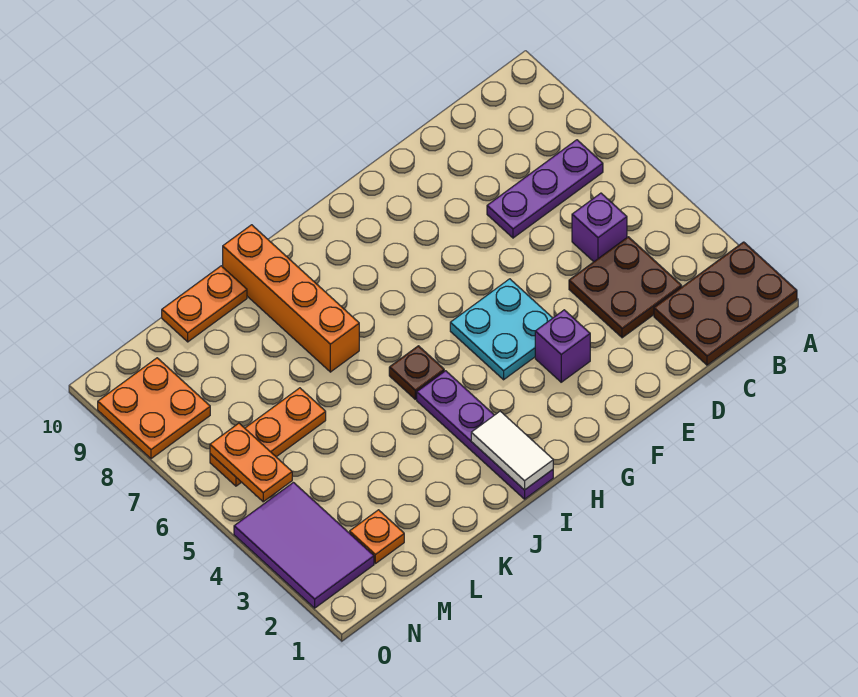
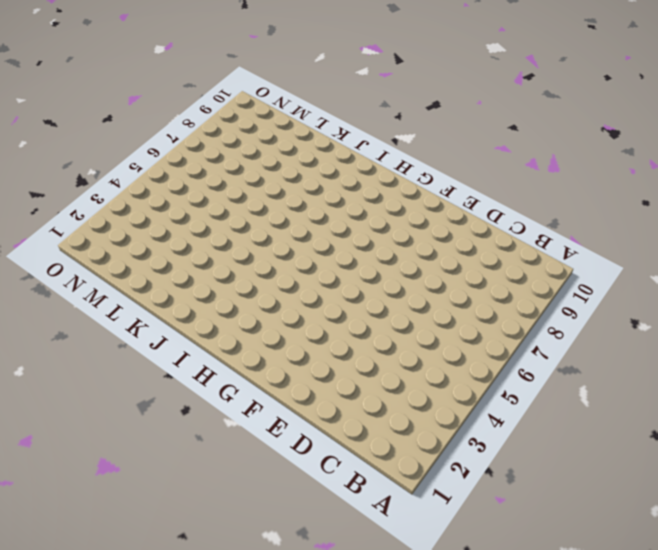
none -> brown plate A1:C2 level 1
none -> purple plate B7:D7 level 1
none -> brown plate C3:D4 level 1

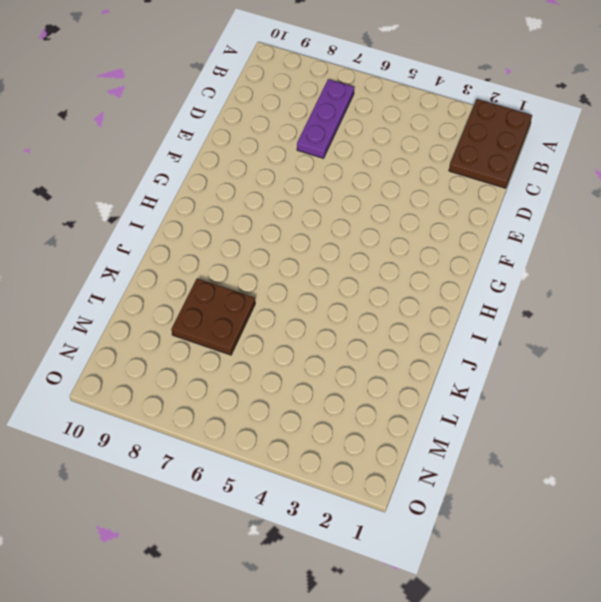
brown plate K7:L8 level 1 -> brown plate C3:D4 level 1
none -> purple brick C5 level 1
none -> purple brick F3 level 1
none -> cyan plate F4:G5 level 1

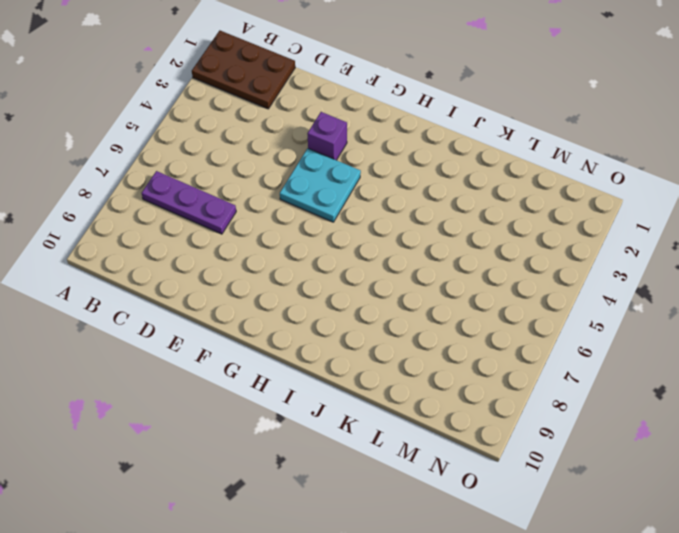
none -> brown plate C3:D4 level 1
none -> purple brick C5 level 1
none -> purple plate I1:I4 level 1

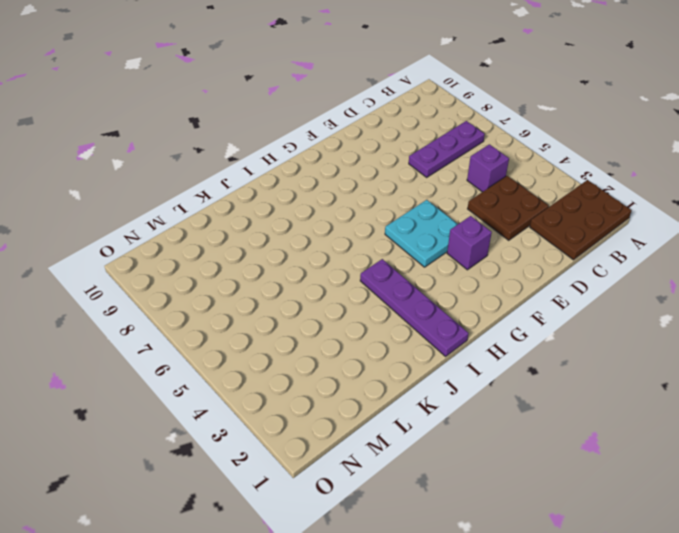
none -> brown plate I5 level 1
none -> orange brick J7:J10 level 1
none -> orange plate K10:L10 level 1

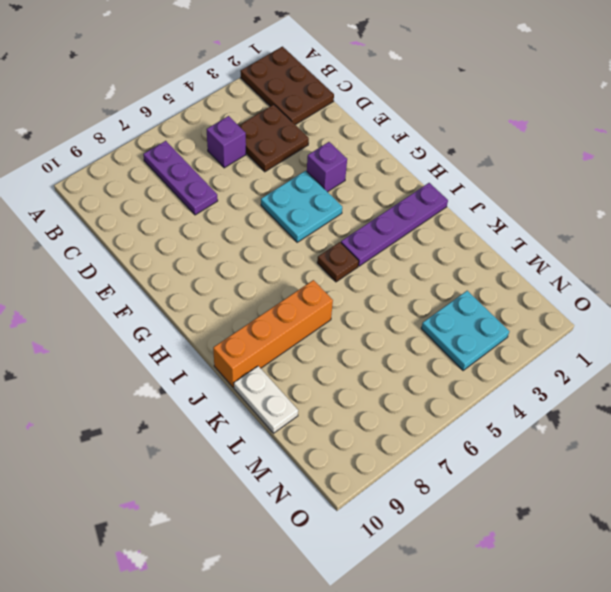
white plate K10:L10 level 1 -> orange plate K10:L10 level 1
cyan plate M3:N4 level 1 -> purple tile N2:O4 level 1
none -> orange plate L6:N6 level 1
none -> orange plate M2 level 1
none -> orange plate N8:O9 level 1

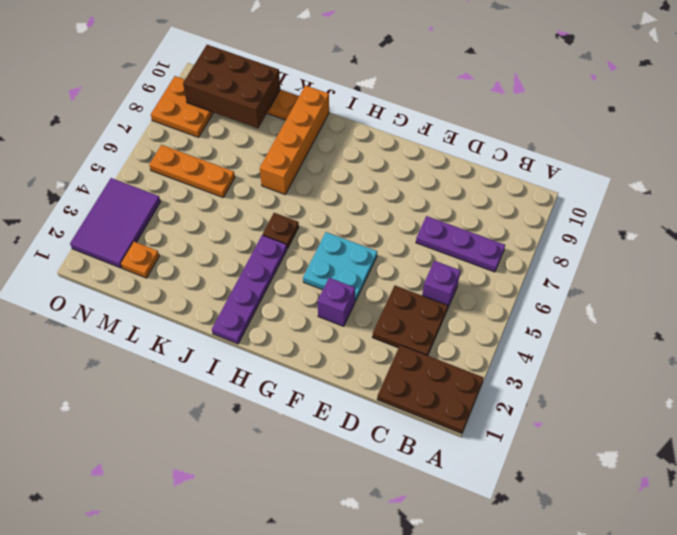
brown brick L9:N10 level 2 -> none
none -> white tile I1:I2 level 2
none -> orange plate N5:N6 level 2

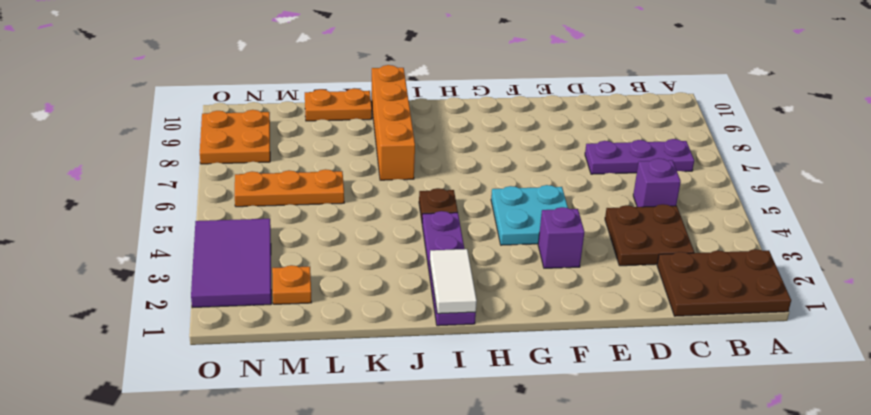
none -> orange plate N5:N6 level 2

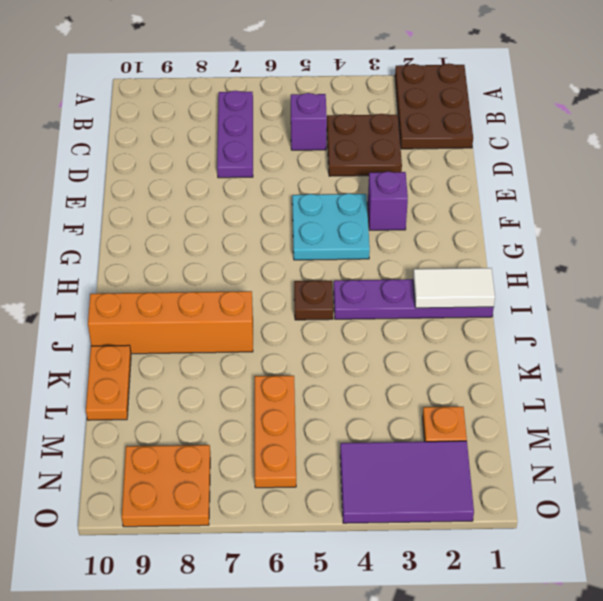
none -> orange plate N5:N6 level 2

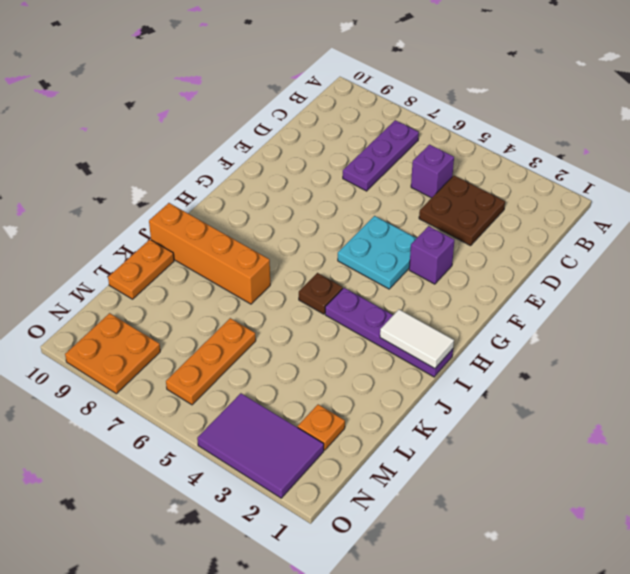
none -> brown plate A1:C2 level 1
none -> orange plate N5:N6 level 2

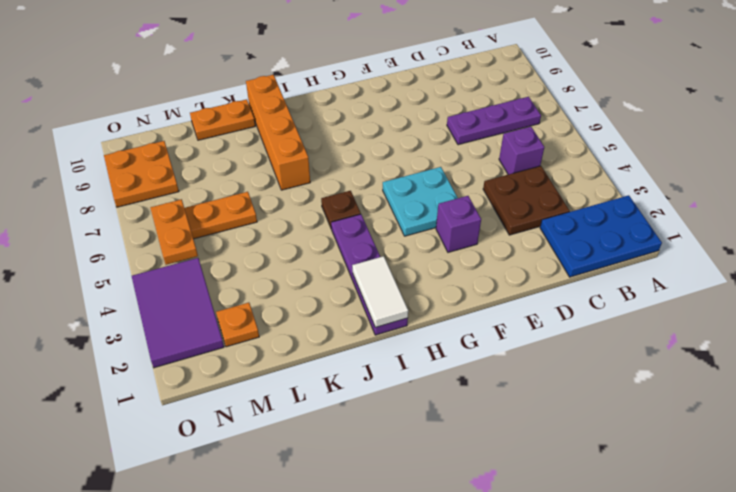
blue plate A1:C2 level 1 -> brown plate A1:C2 level 1

